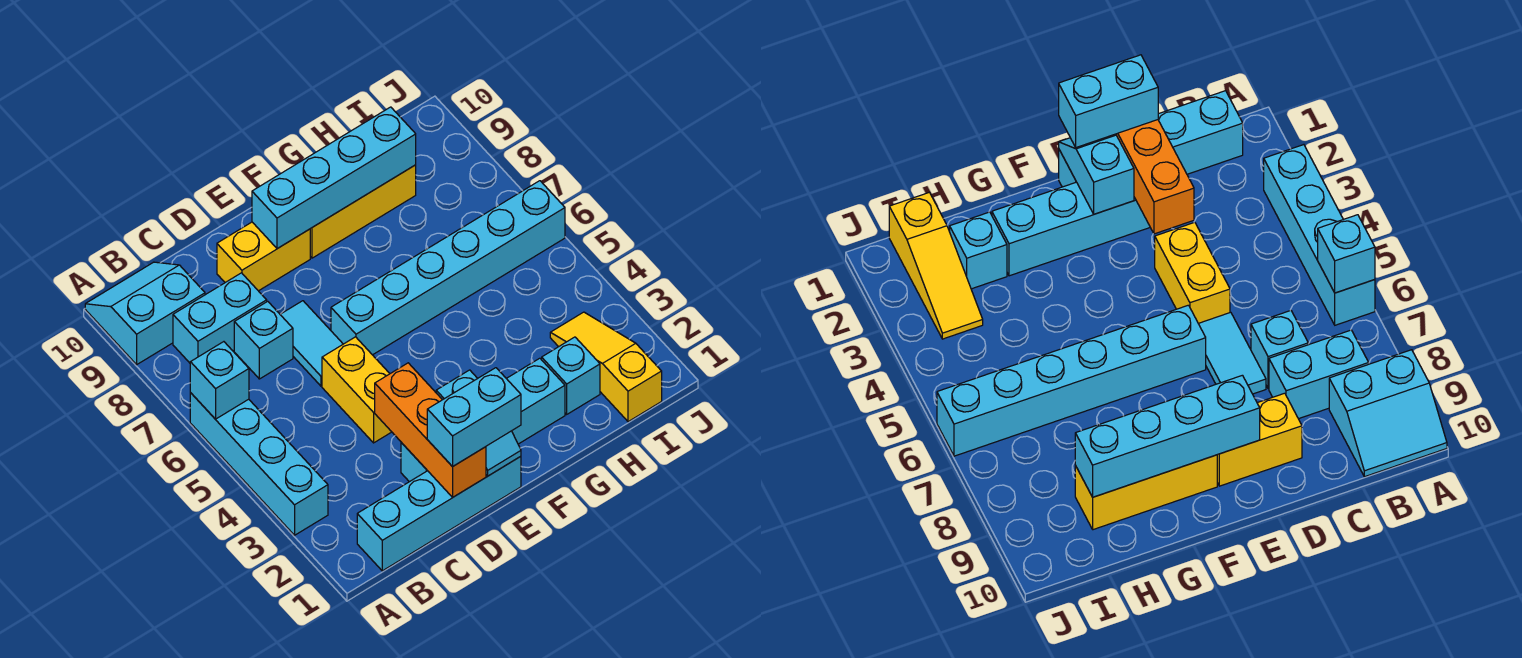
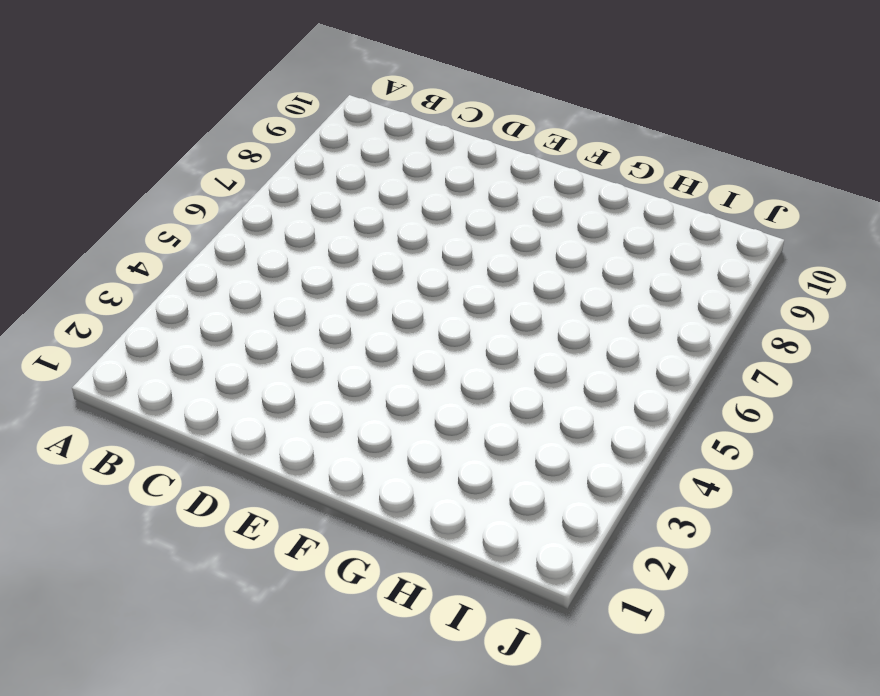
none -> cyan brick A3:A6 level 1
none -> cyan slope A9:B10 level 1 top 9
none -> cyan brick B1:E1 level 1

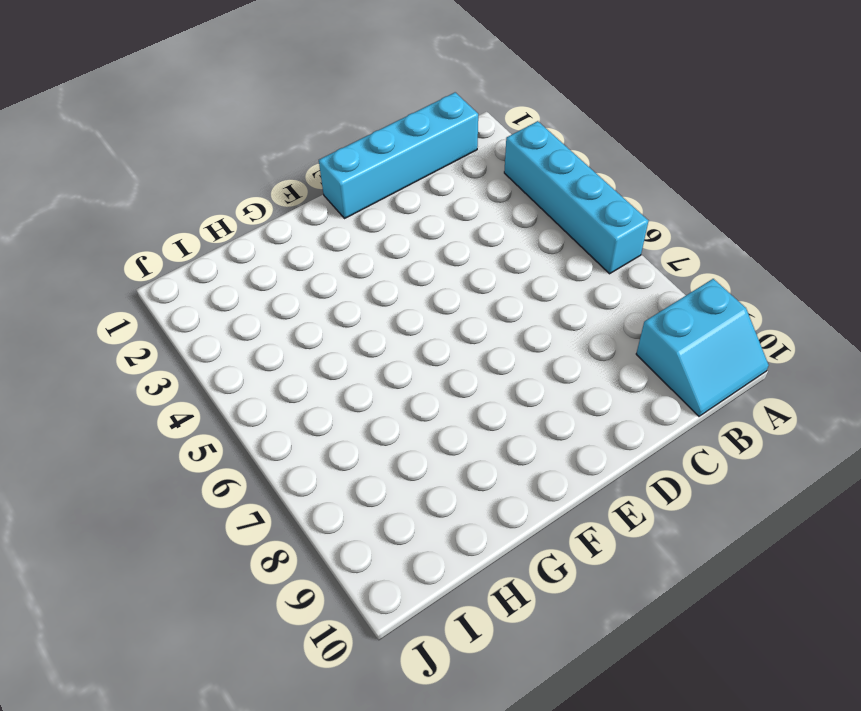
none -> cyan brick B8:C8 level 1
none -> cyan brick C7 level 1
none -> cyan brick D2:G2 level 1

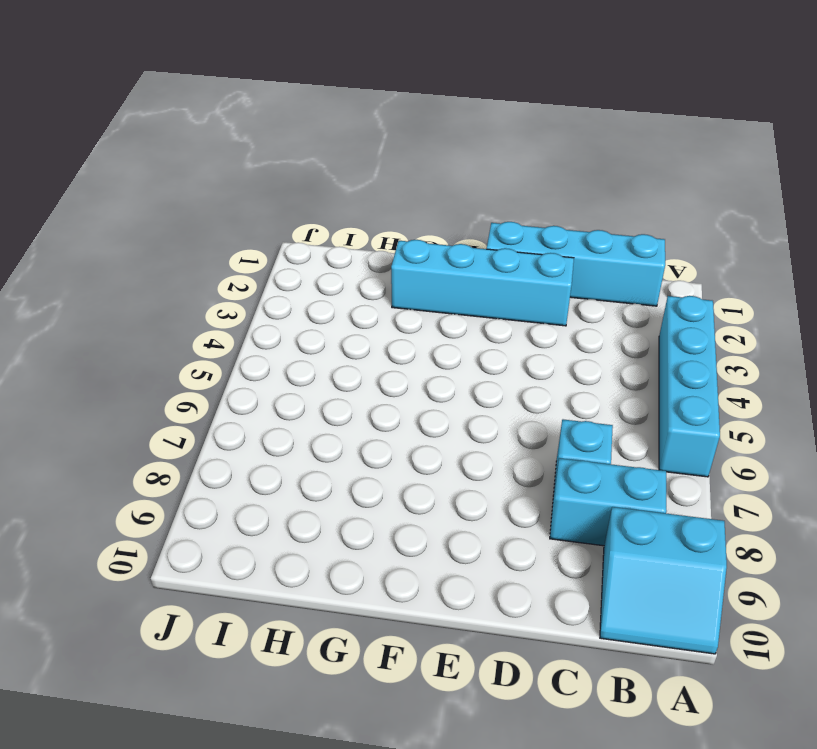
none -> yellow brick D4:D5 level 1
none -> cyan tile D6:D7 level 1
none -> yellow brick D9:E9 level 1

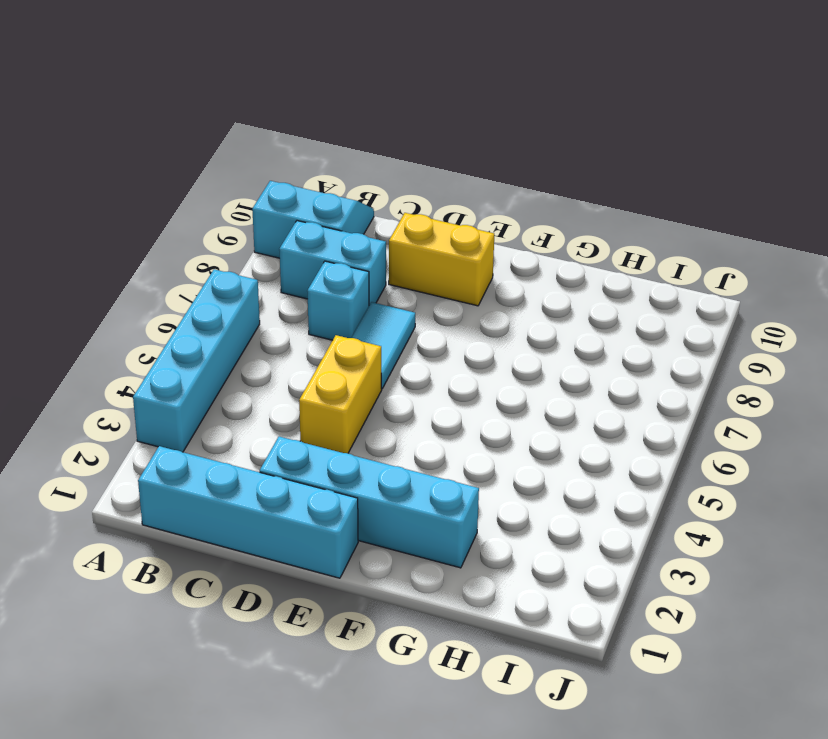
none -> cyan brick E6:J6 level 1
none -> yellow brick F9:H9 level 1
none -> cyan brick H2 level 1

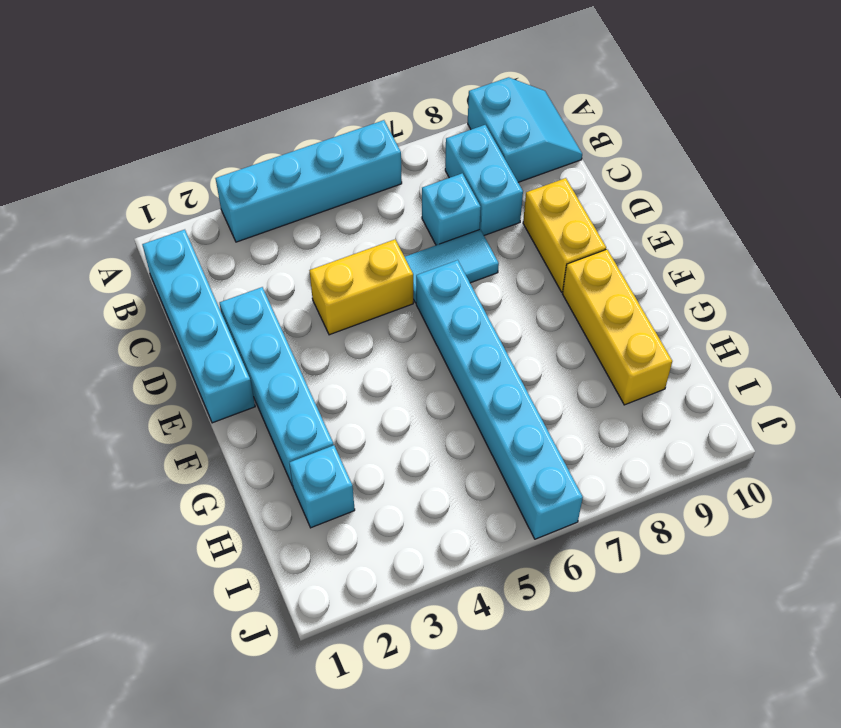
none -> yellow slope I1:I3 level 1 top 1
none -> cyan brick A6 level 2
none -> orange brick D1:D3 level 2

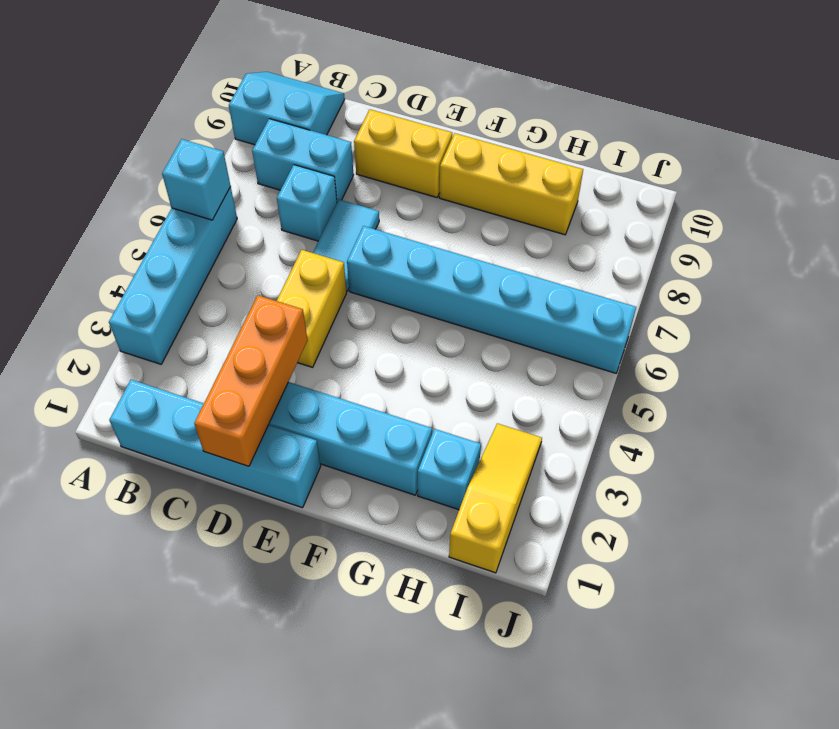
none -> cyan slope E1:E2 level 2 top 2
none -> cyan brick E9:H9 level 2
none -> cyan brick D1:E1 level 3

